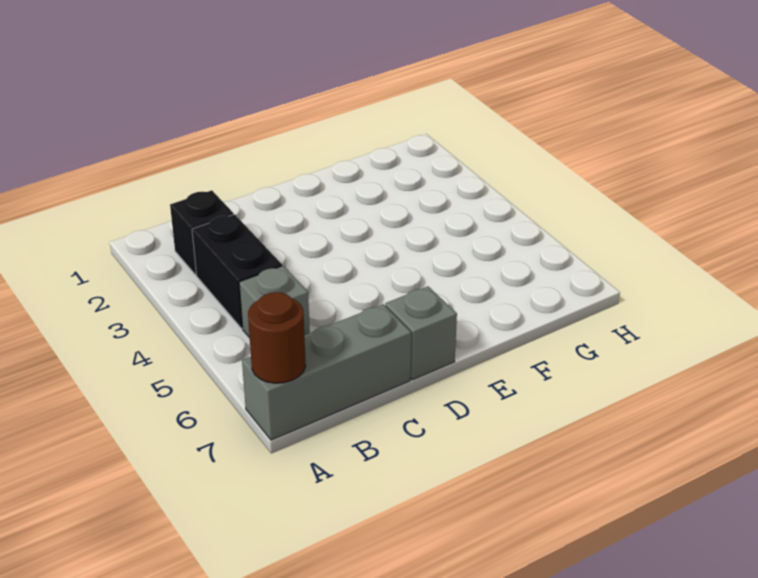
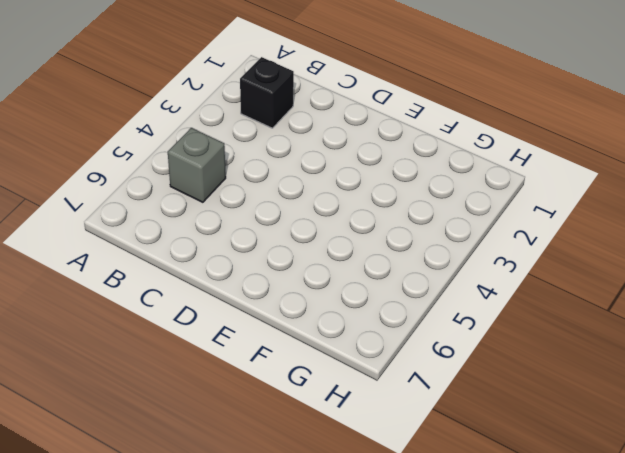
none -> grey brick A7:C7 level 1
none -> black brick B3:B4 level 1

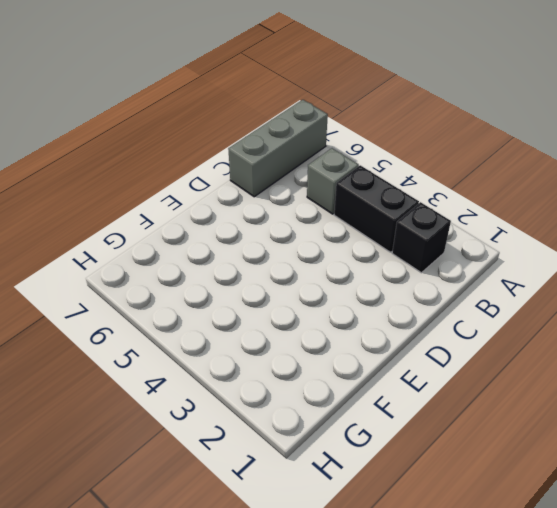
none -> grey brick D7 level 1
none -> brown round brick A7 level 2

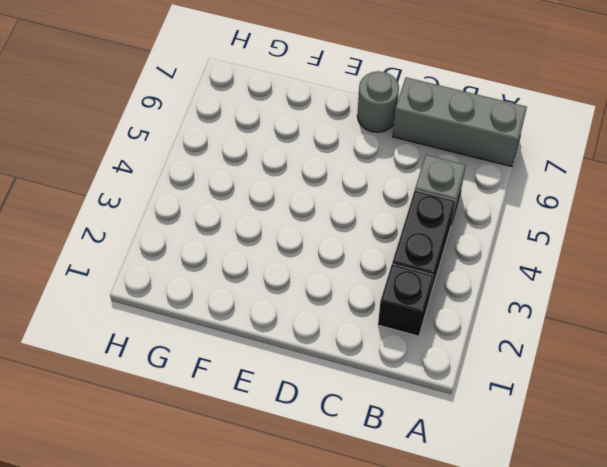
grey round brick D7 level 1 -> grey brick D7 level 1
none -> brown round brick A7 level 2

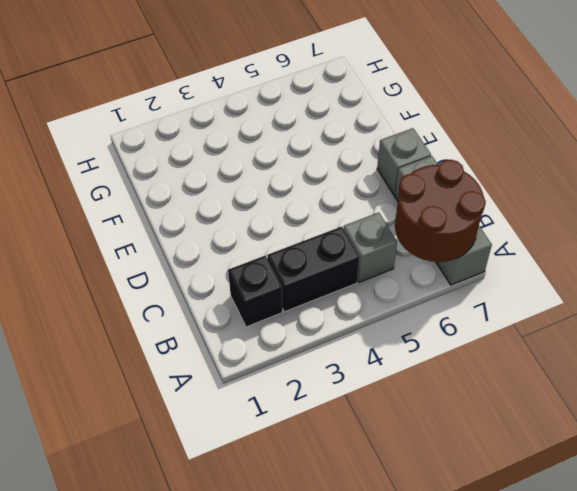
brown round brick A6:B7 level 2 -> brown round brick A7 level 2

